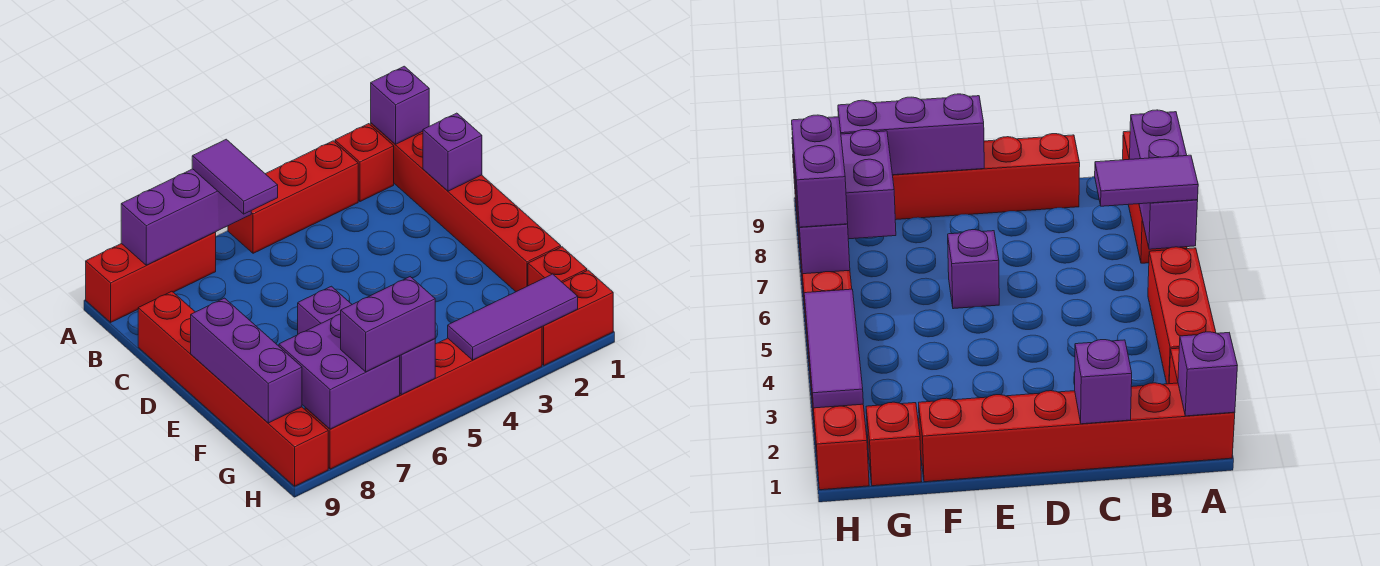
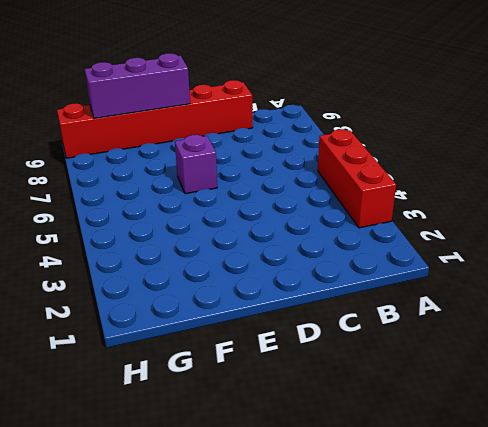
none -> red brick A1:F1 level 1
none -> red brick A2 level 1
none -> red brick A7:A9 level 1

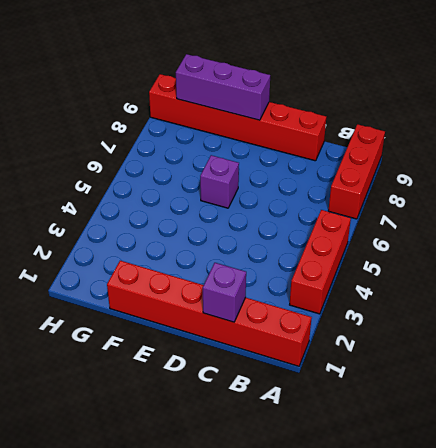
none -> red brick A2 level 1
none -> red brick G1 level 1
none -> red brick H1:H2 level 1

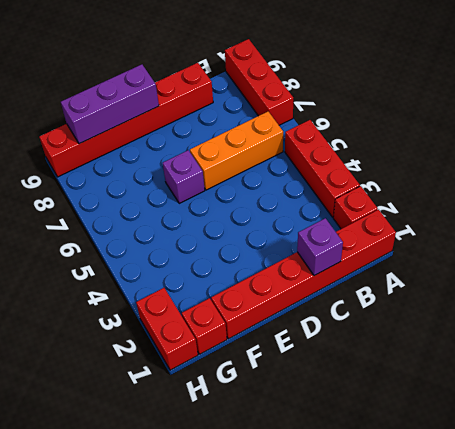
orange brick B6:D6 level 1 -> none
none -> red brick H3:H8 level 1
none -> purple brick A1 level 2
none -> purple brick A6:A8 level 2

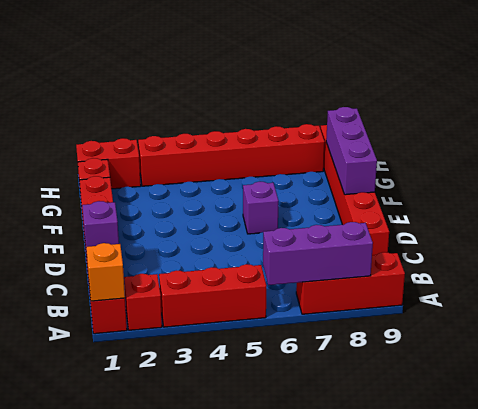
orange brick A1 level 2 -> purple brick A1 level 2
none -> purple brick G7:H8 level 2
none -> purple tile H2:H4 level 2
none -> purple brick H6 level 2

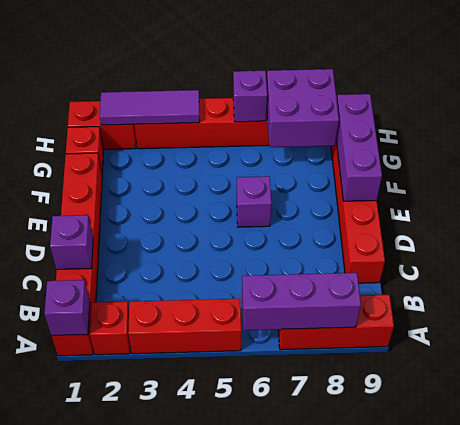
none -> purple tile A6:B6 level 3
none -> purple brick H6:H7 level 3

